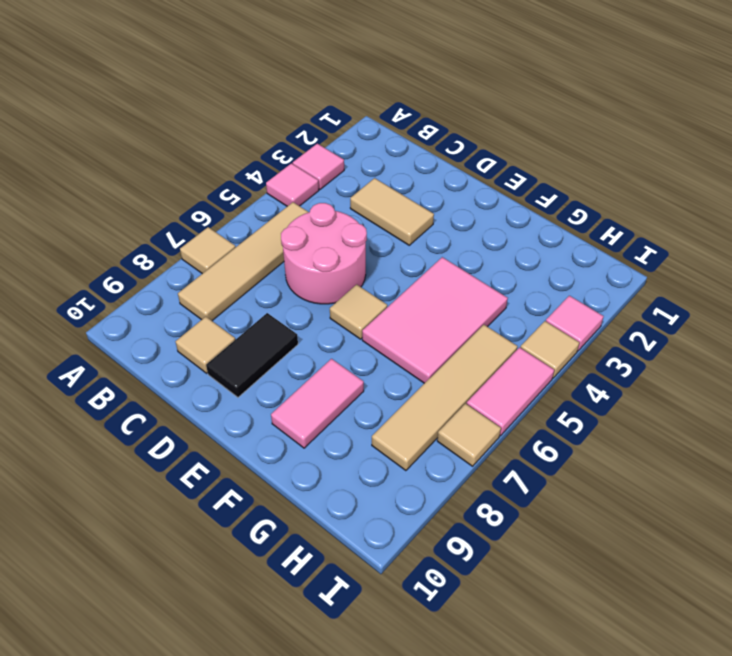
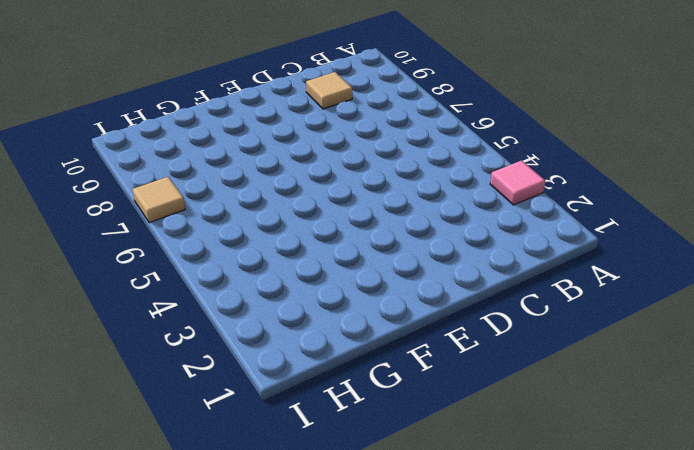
none -> pink tile A4 level 1
none -> tan tile A7 level 1
none -> tan tile B5:B8 level 1

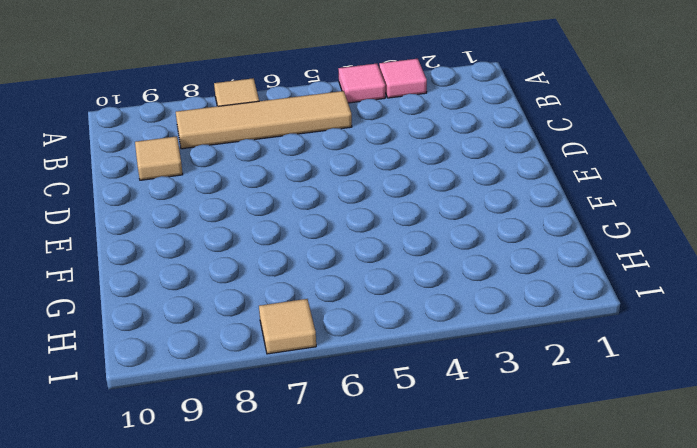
none -> tan tile C3:D3 level 1
none -> pink round brick C5:D6 level 1
none -> black tile D8:D9 level 1

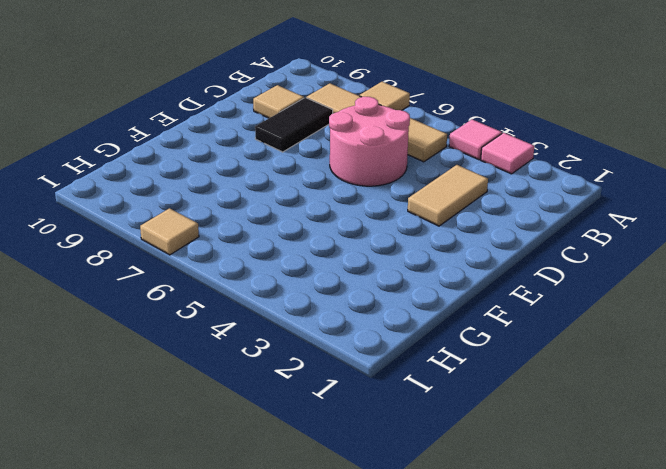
black tile C8:D8 level 1 -> black tile D8:D9 level 1
none -> tan tile E6 level 1
none -> pink tile F4:G6 level 1
none -> pink tile F8:F9 level 1

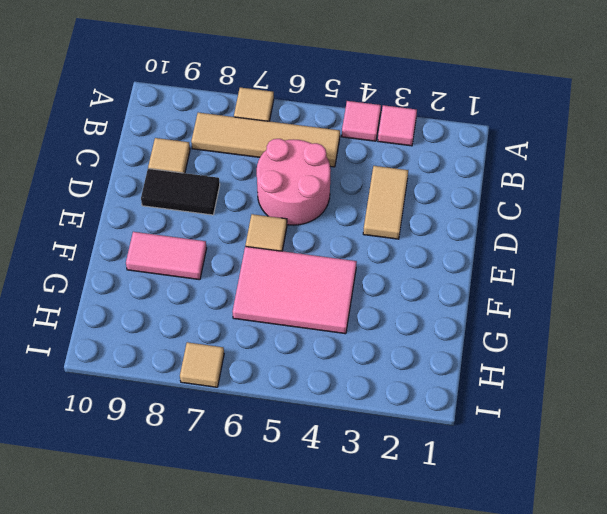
none -> tan tile H5:H8 level 1
none -> pink tile I3 level 1
none -> tan tile I4 level 1

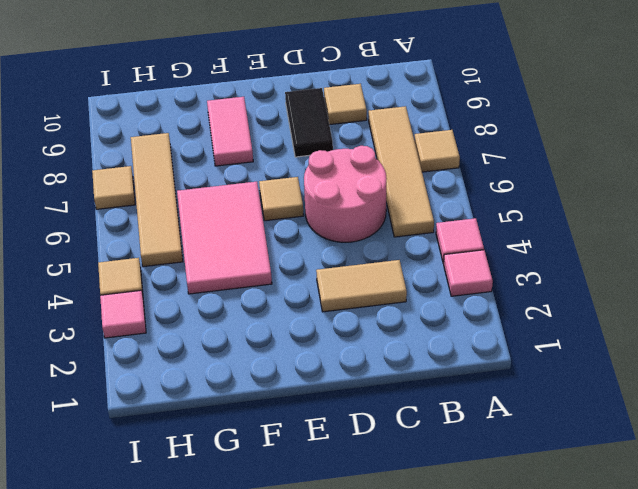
none -> pink tile I5:I6 level 1

